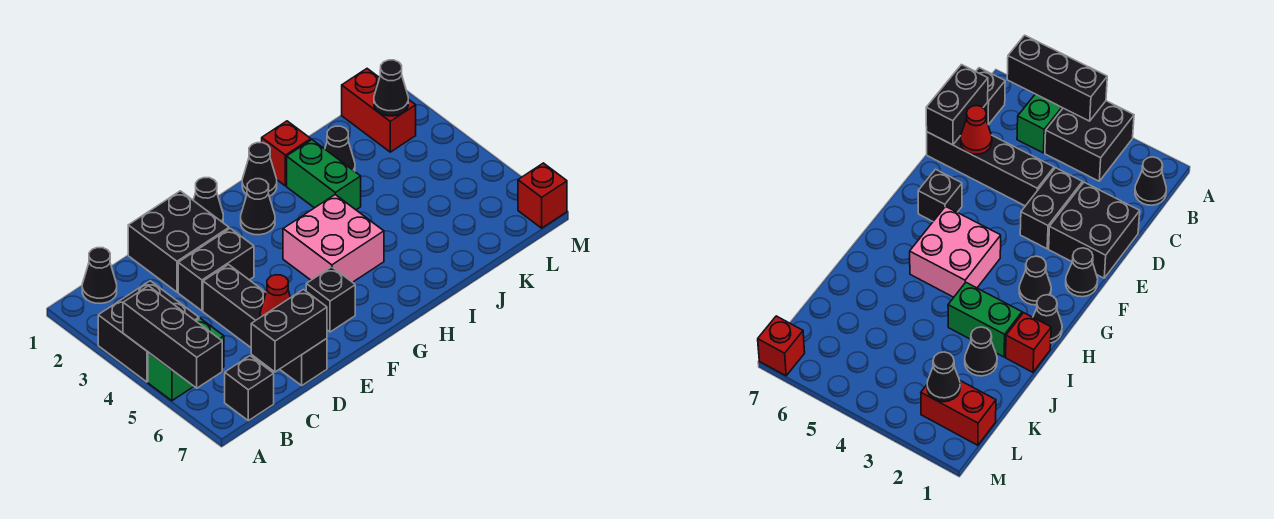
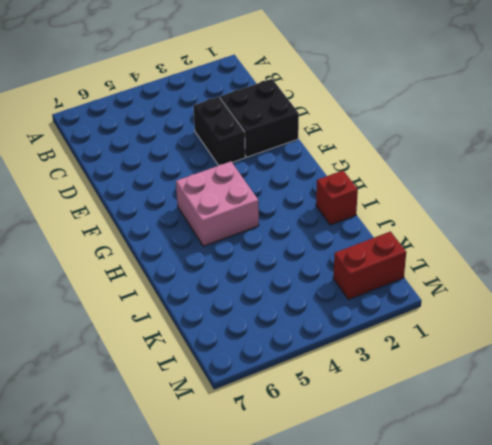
none -> black brick A3:B4 level 1
none -> green brick A5:B5 level 1
none -> black cone B1 level 1

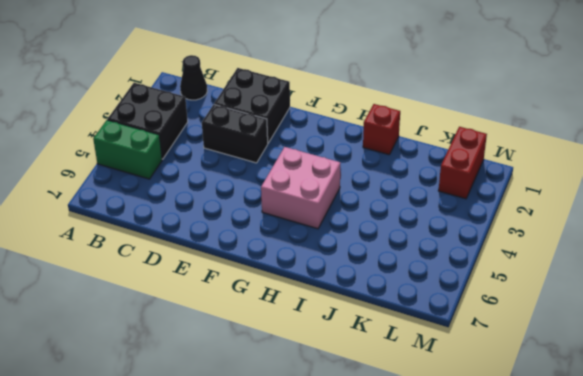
none -> black brick B7 level 1
none -> black brick D4:D7 level 1
none -> black cone F1 level 1

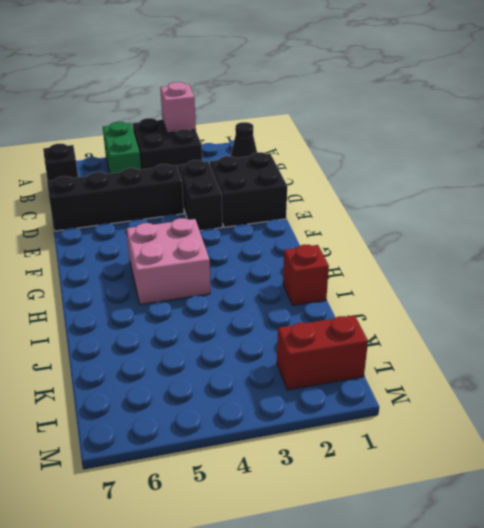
pink brick A3 level 2 -> none
none -> black cone F1 level 1
none -> black brick F6 level 1
none -> black cone G2 level 1

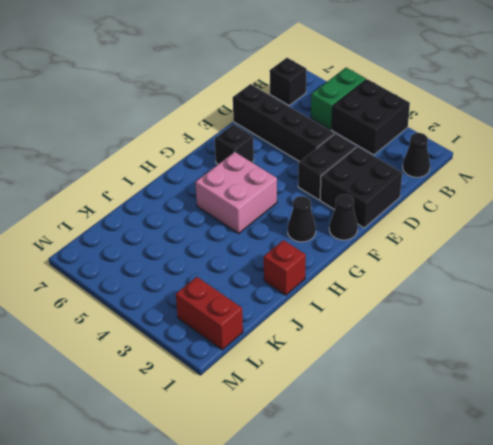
none -> black cone H1 level 1
none -> green brick I2:I3 level 1
none -> black cone J2 level 1

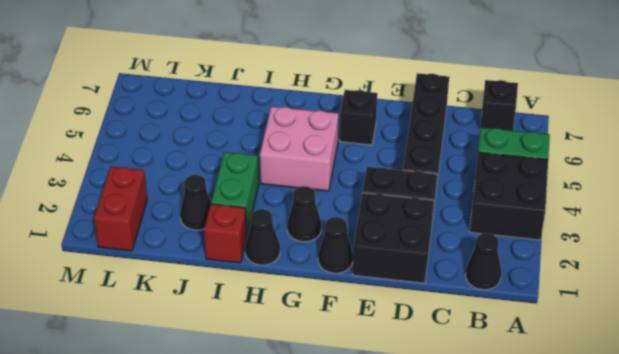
none -> red brick M7 level 1
none -> black brick A4:A6 level 2
none -> black brick C7:D7 level 2

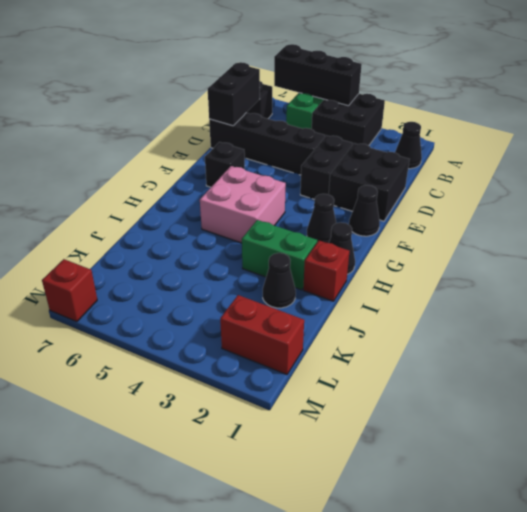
none -> red cone D6 level 2
none -> black cone L2 level 2

